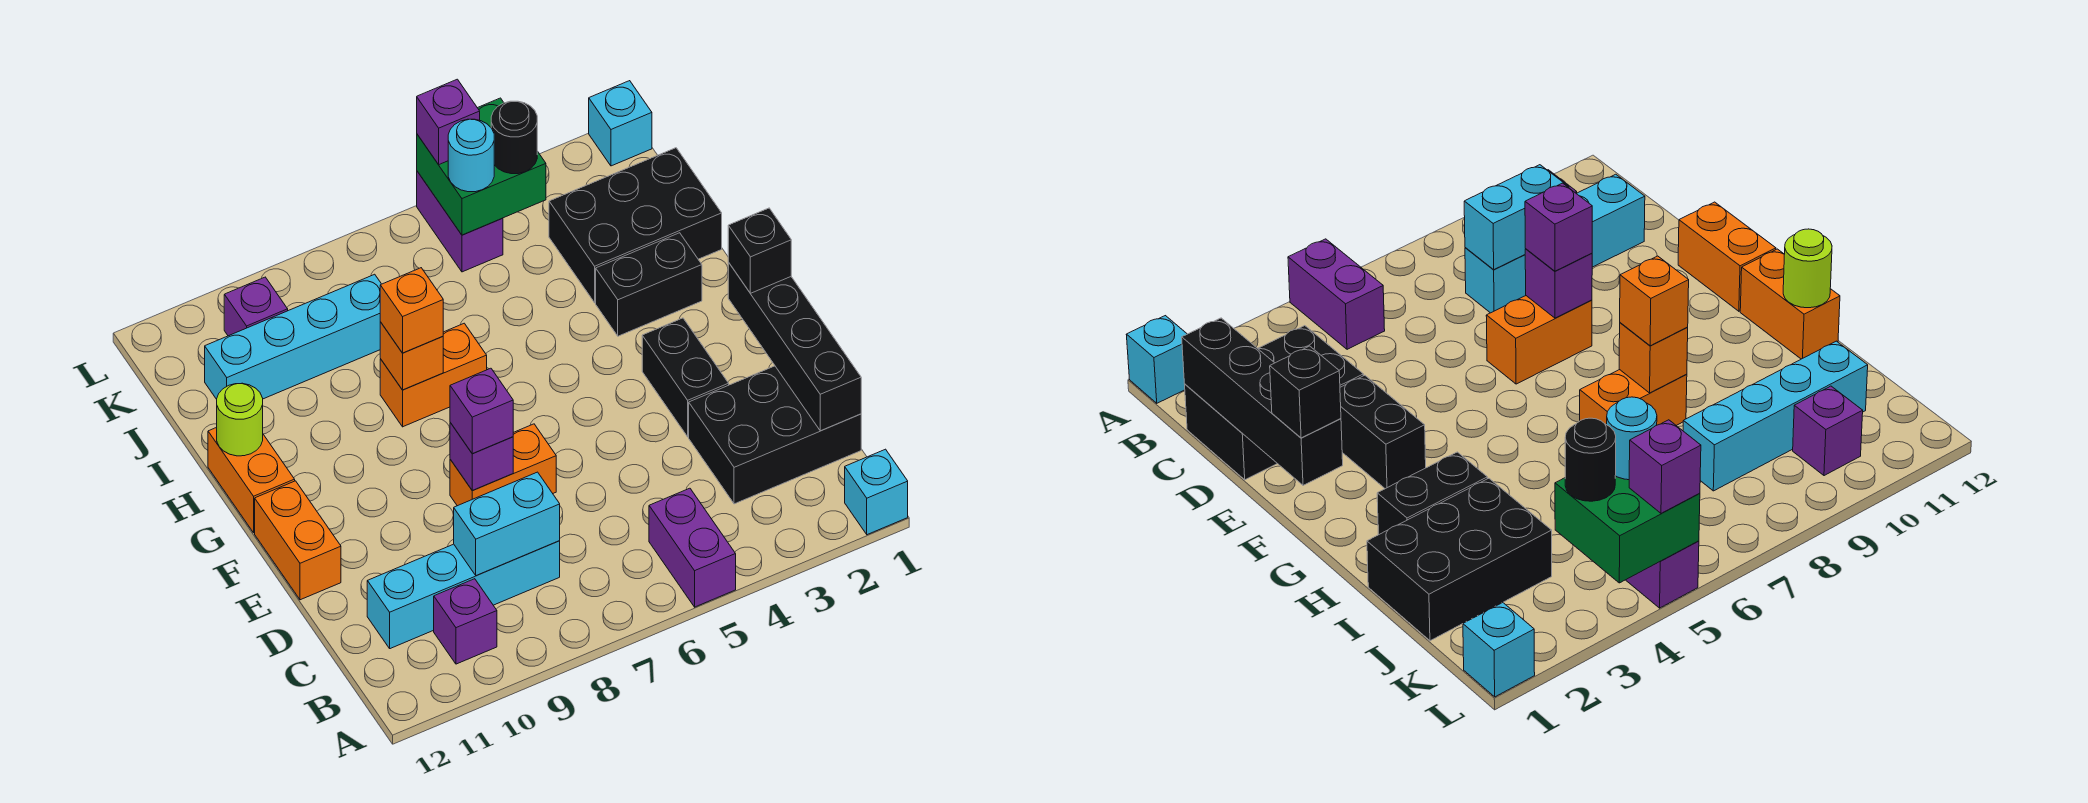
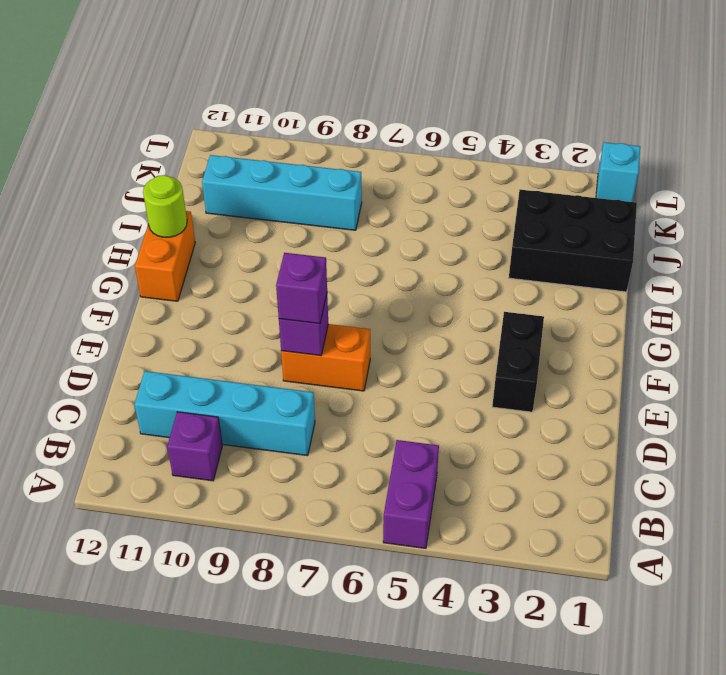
none -> cyan brick A1 level 1
none -> black brick C1:D3 level 1
none -> orange brick E12:F12 level 1

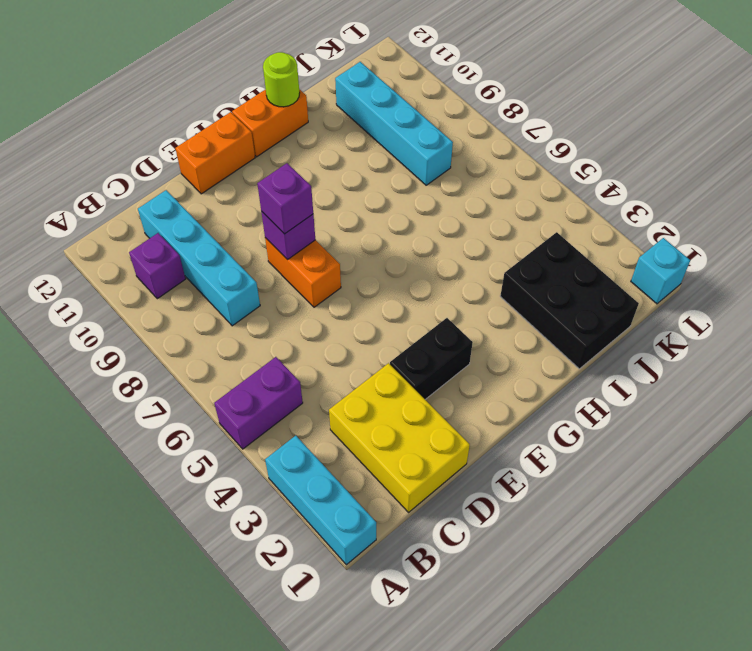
cyan brick A1:A3 level 1 -> cyan brick A1 level 1
yellow brick C1:D3 level 1 -> black brick C1:D3 level 1
none -> black brick H2:H3 level 1
none -> orange brick H7:H8 level 1
none -> purple brick K5:L5 level 1

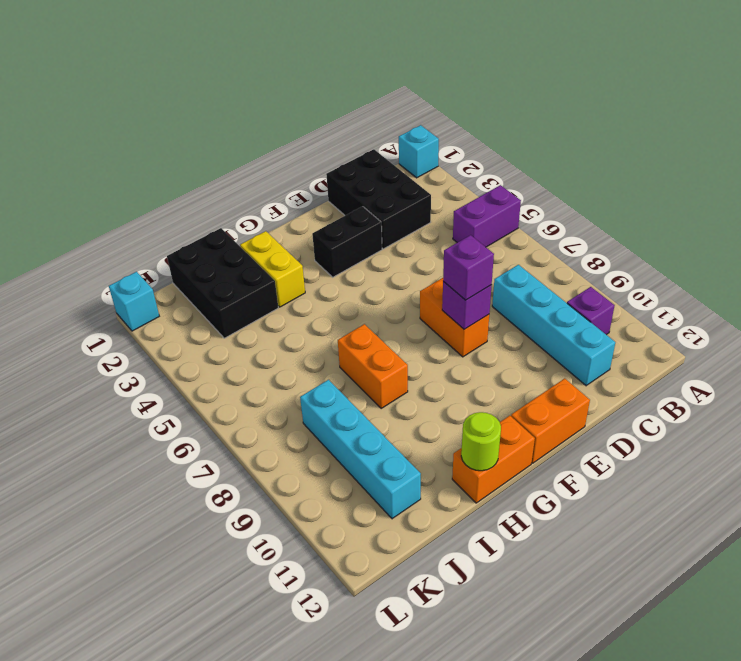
yellow brick H2:H3 level 1 -> black brick H2:H3 level 1
none -> purple brick K5:L5 level 1
none -> purple brick K10 level 1
none -> black brick C1:F1 level 2

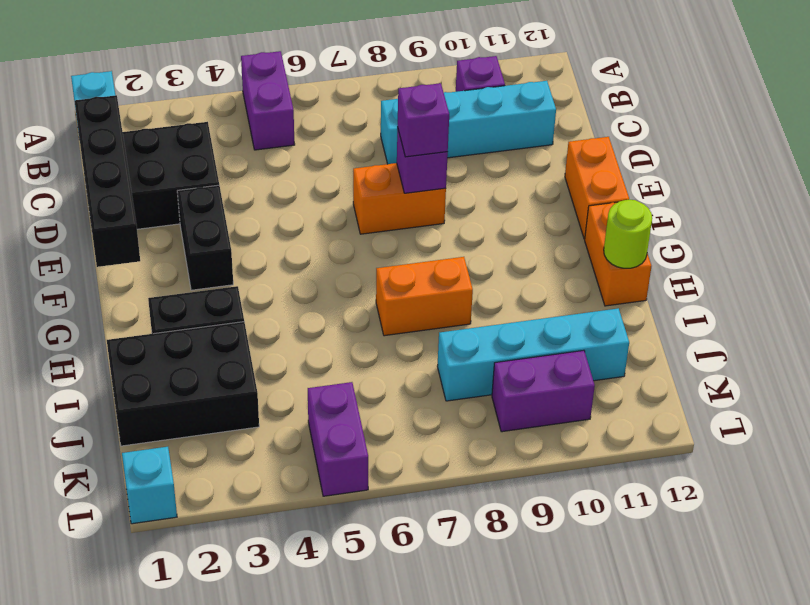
purple brick K9:K10 level 1 -> purple brick K10 level 1
none -> cyan brick C8:C9 level 2
none -> orange brick H8 level 2
none -> green brick K4:L5 level 2

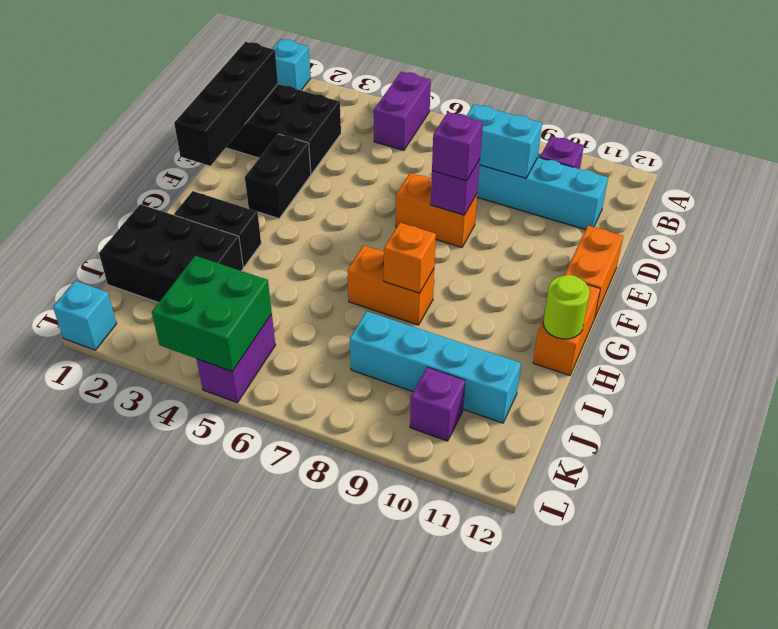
none -> black brick F1 level 3
none -> orange brick H8 level 3
none -> black round brick K4 level 3

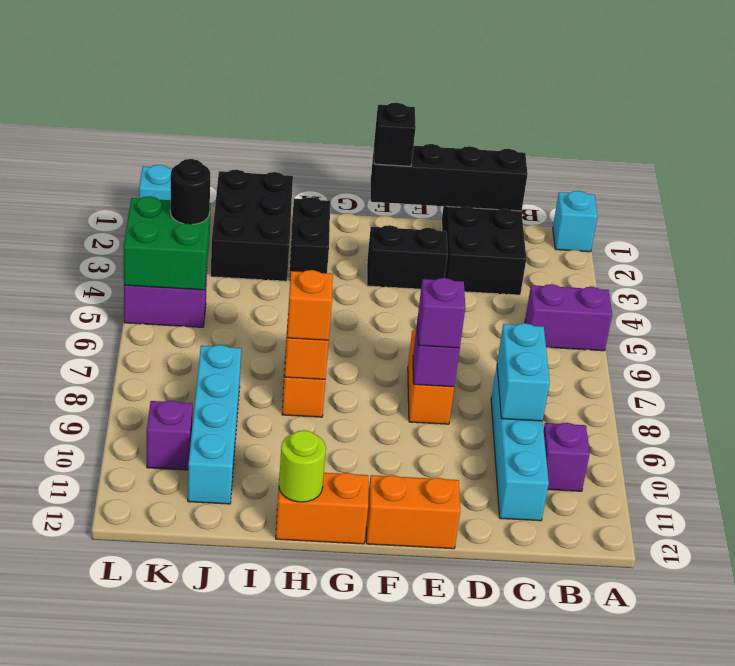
none -> cyan round brick K5 level 3
none -> purple brick L5 level 3

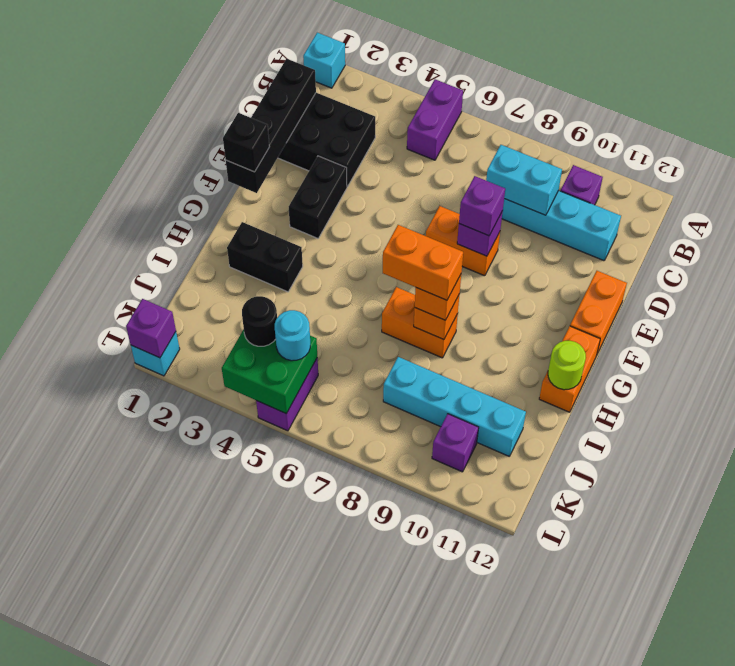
orange brick H7:H8 level 4 -> none
purple brick L1 level 2 -> purple brick L5 level 3
none -> black brick I1:J3 level 1

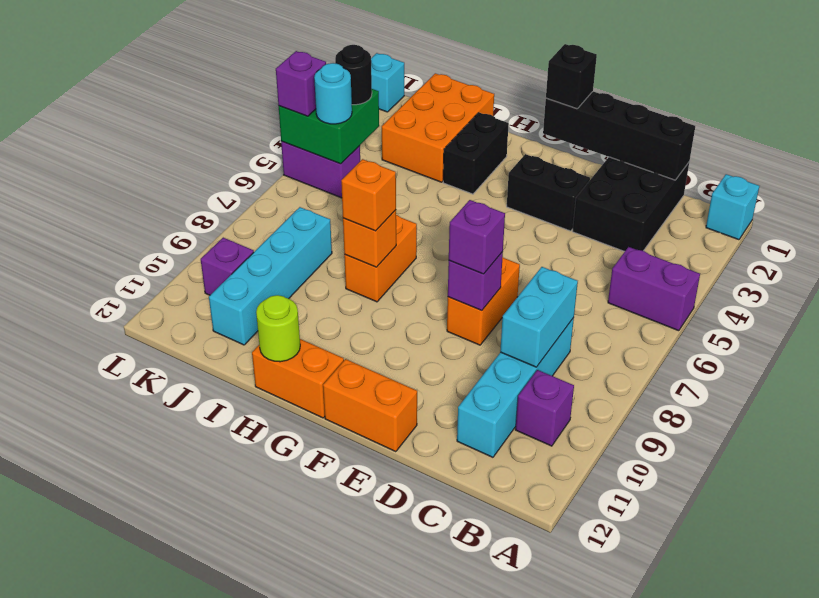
orange brick I1:J3 level 1 -> black brick I1:J3 level 1

